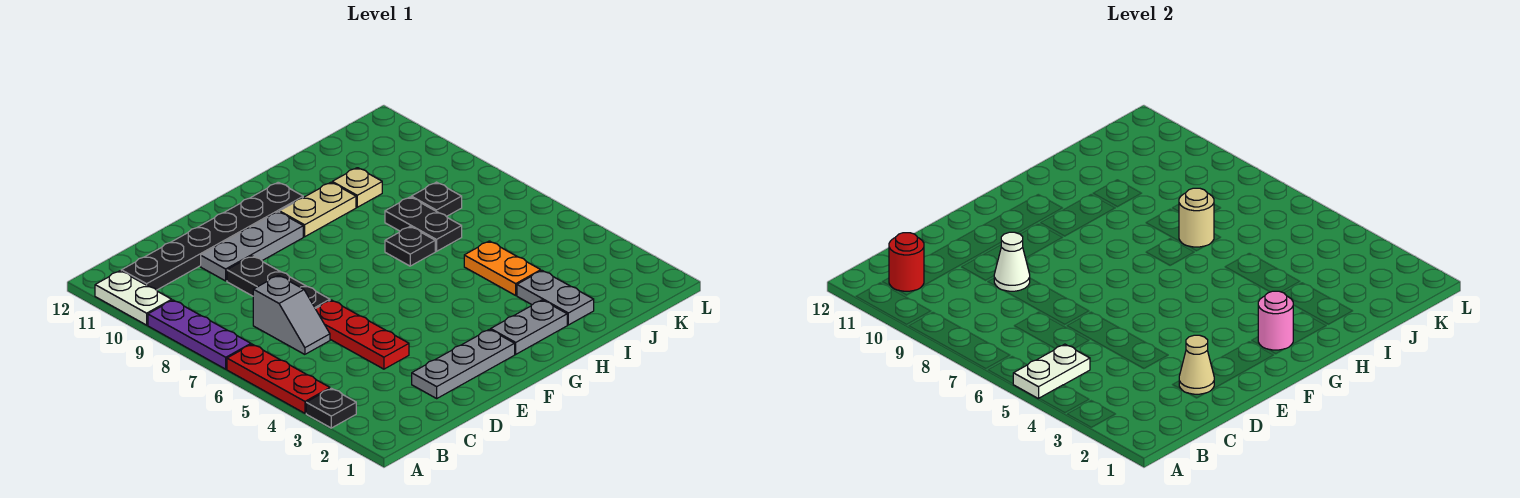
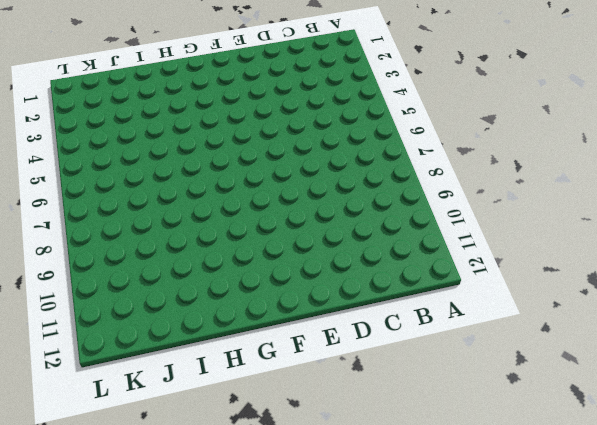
none -> black plate A3 level 1
none -> red plate A4:A6 level 1
none -> purple plate A7:A9 level 1

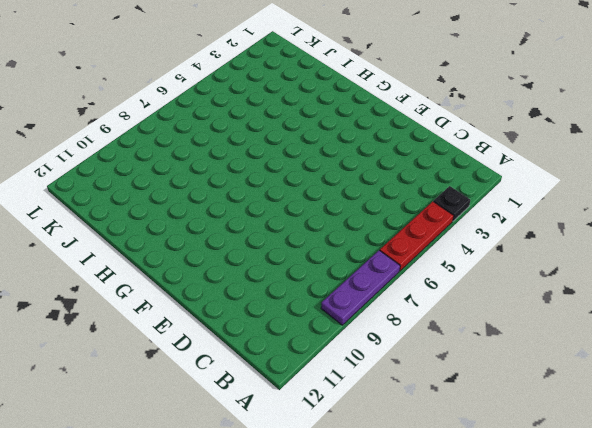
none -> white plate A10:A11 level 1
none -> black plate B11:G11 level 1
none -> grey slope C6:C7 level 1 top 7

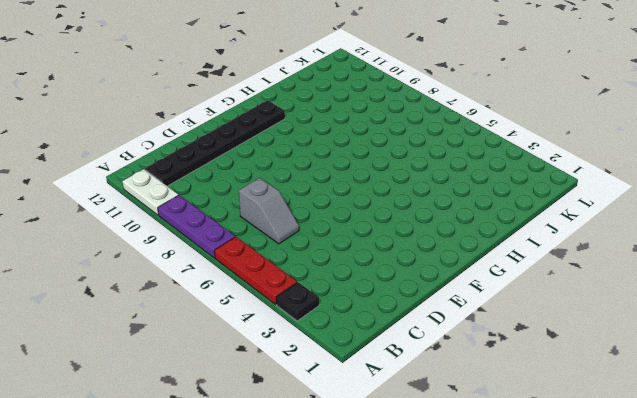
none -> grey plate D2:F2 level 1
none -> red plate D4:D6 level 1
none -> black plate D7:D9 level 1

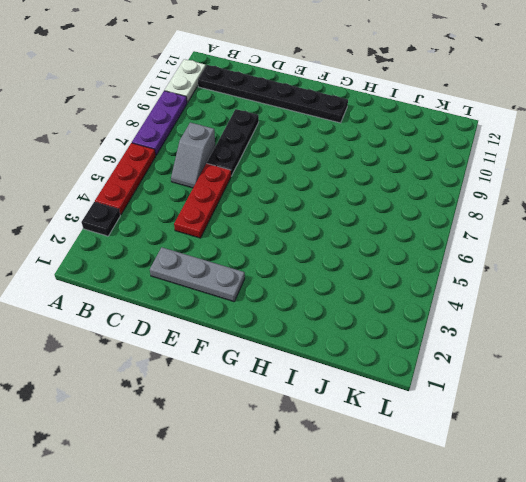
none -> grey plate D10:F10 level 1
none -> grey plate G2:H2 level 1
none -> tan plate G10:H10 level 1

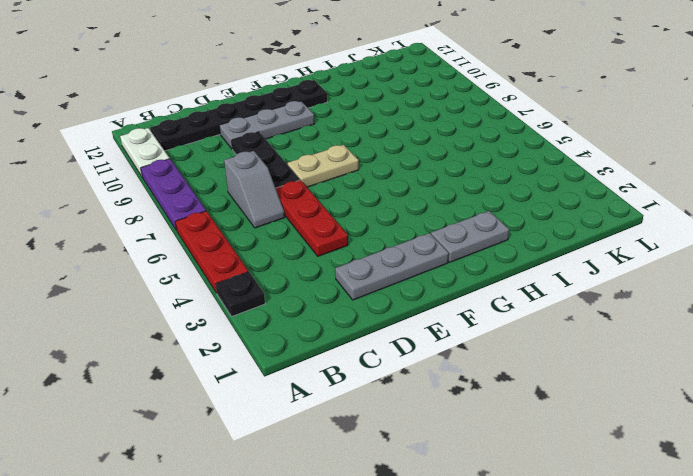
tan plate E7:F7 level 1 -> tan plate G10:H10 level 1
none -> black plate H7 level 1
none -> grey plate I2:I3 level 1
none -> orange plate I4:I5 level 1

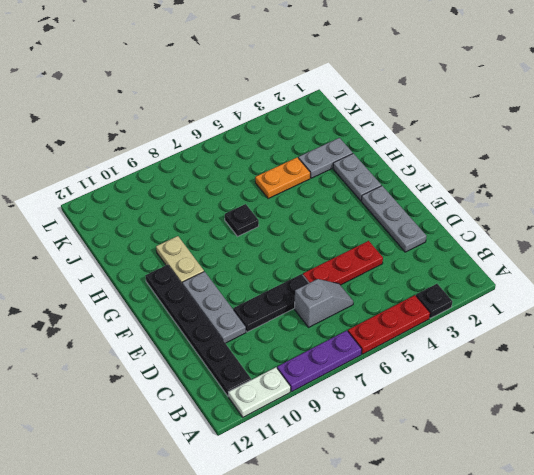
none -> black plate I7:I8 level 1
none -> tan plate I10 level 1
none -> black plate J8 level 1

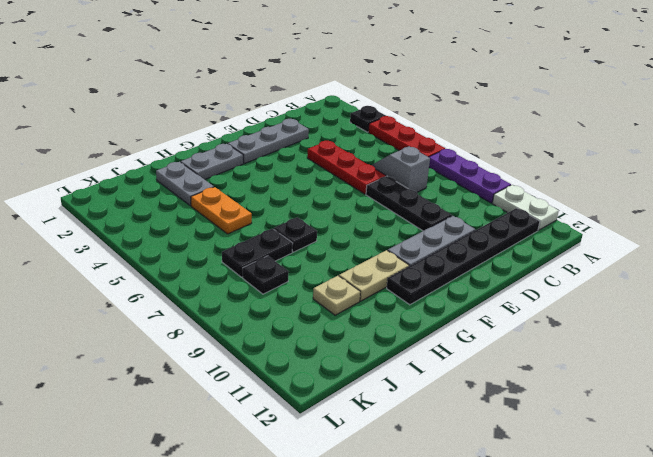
black plate I7:J7 level 1 -> black plate I7:I8 level 1
none -> white plate A5:B5 level 2
none -> red round brick B11 level 2
none -> tan cone D2 level 2

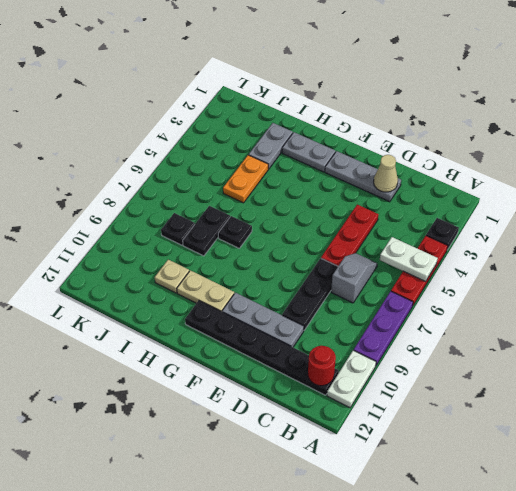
none -> white cone D9 level 2
none -> pink round brick G2 level 2
none -> tan round brick I7 level 2

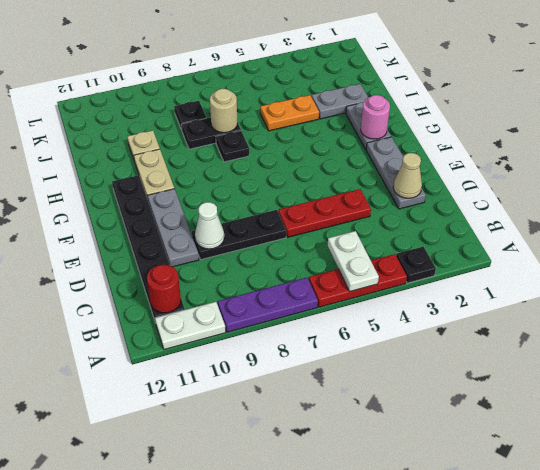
none -> grey slope C6:C7 level 1 top 7

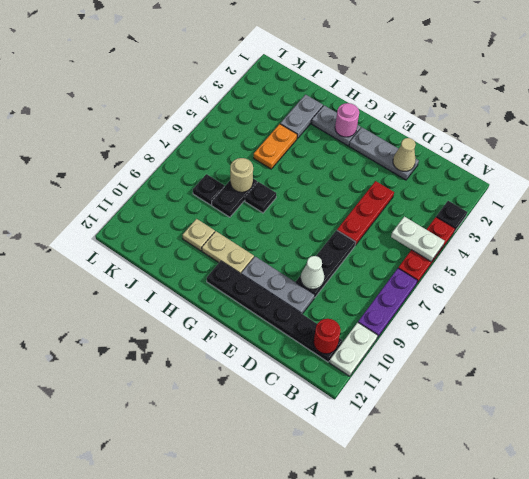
none -> grey slope C6:C7 level 1 top 7

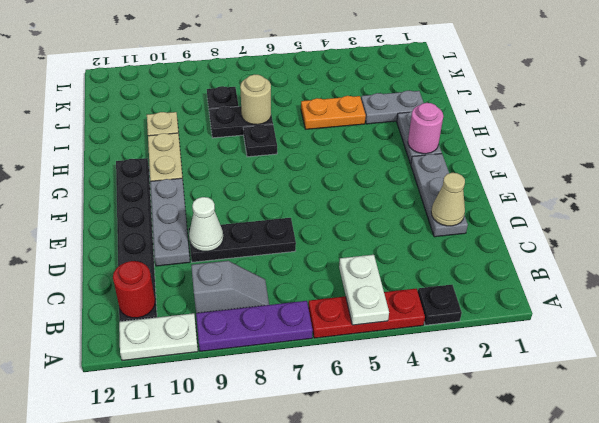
grey slope B8:B9 level 1 top 9 -> grey slope C6:C7 level 1 top 7
none -> red plate D4:D6 level 1

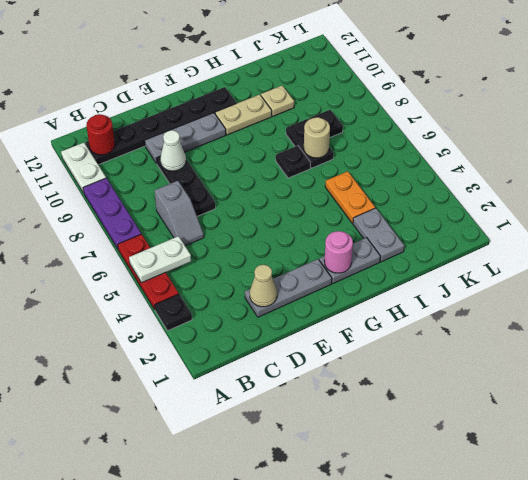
none -> red plate D4:D6 level 1

